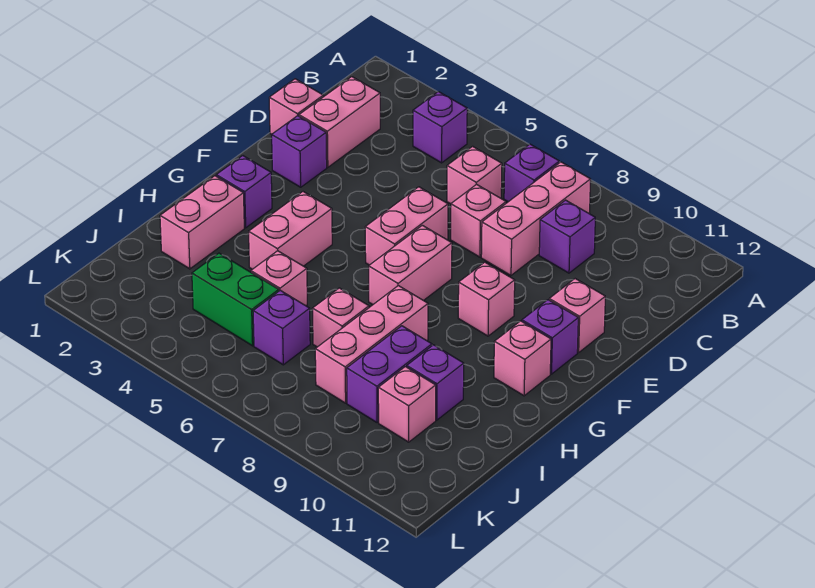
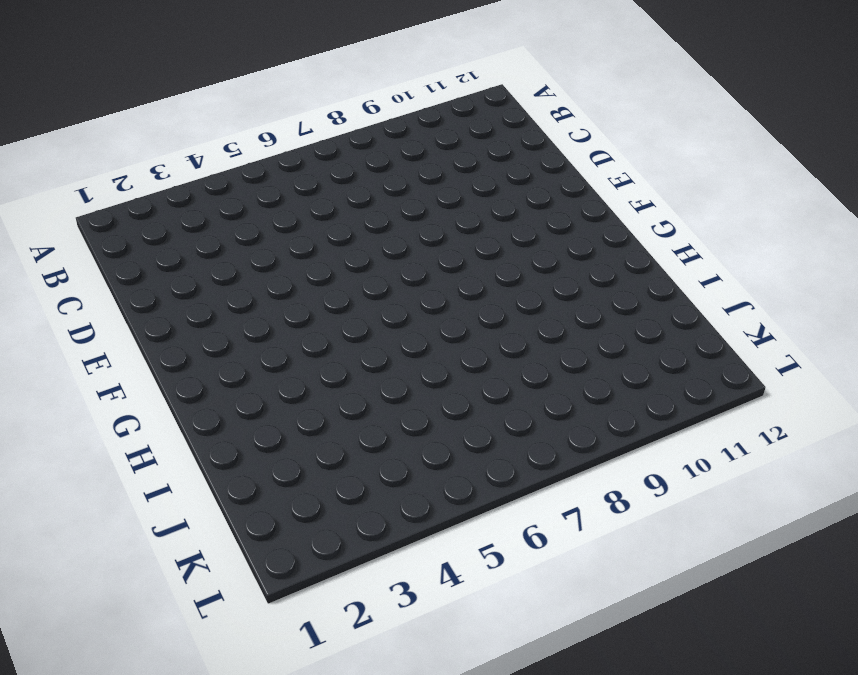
none -> purple brick B4 level 1
none -> purple brick B7 level 1
none -> pink brick B8:D8 level 1

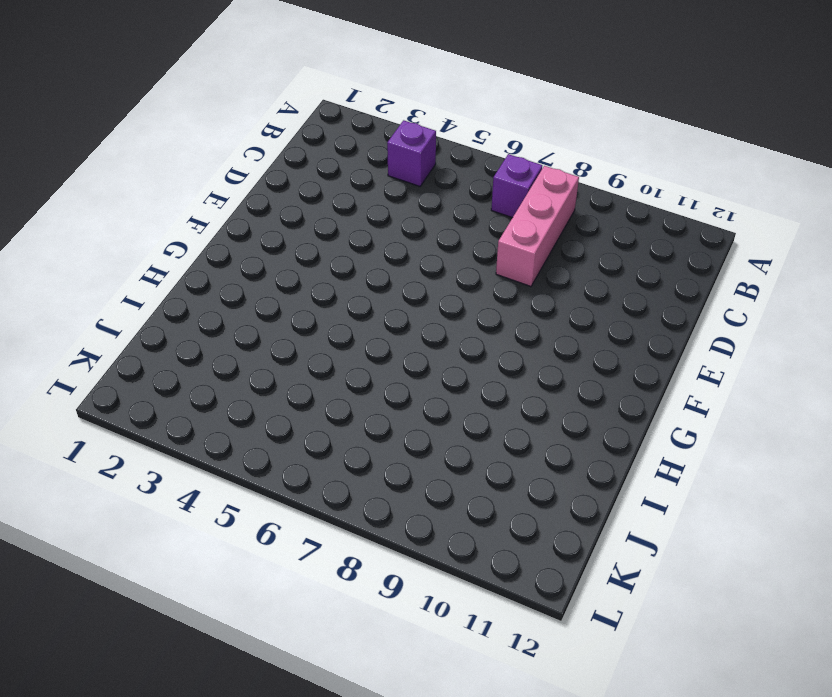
none -> pink brick C2:D2 level 1
none -> pink brick C6 level 1
none -> purple brick C9 level 1

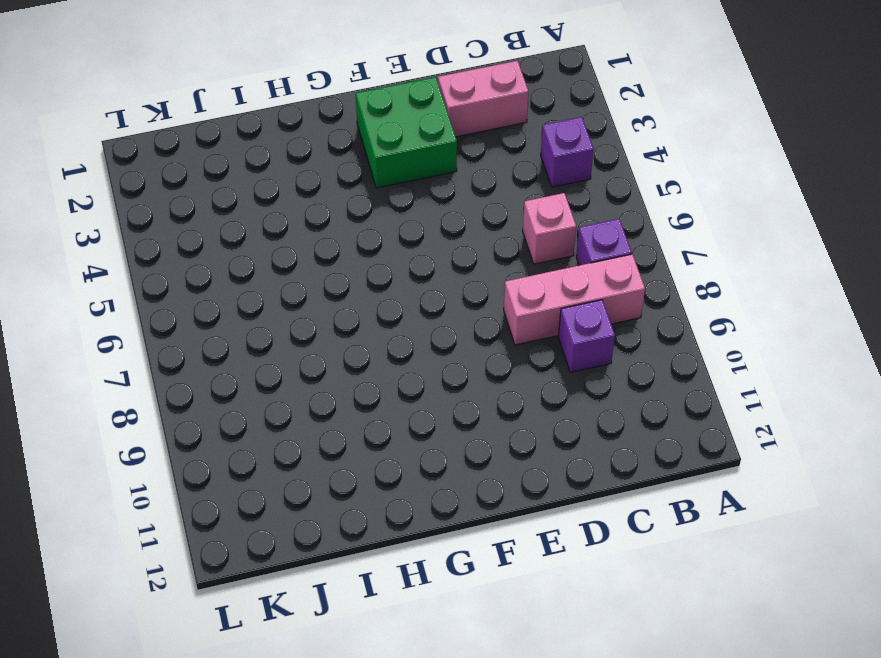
green brick E2:F3 level 1 -> purple brick E2 level 1
none -> pink brick D1 level 1
none -> pink brick D7 level 1
none -> pink brick E6:F6 level 1

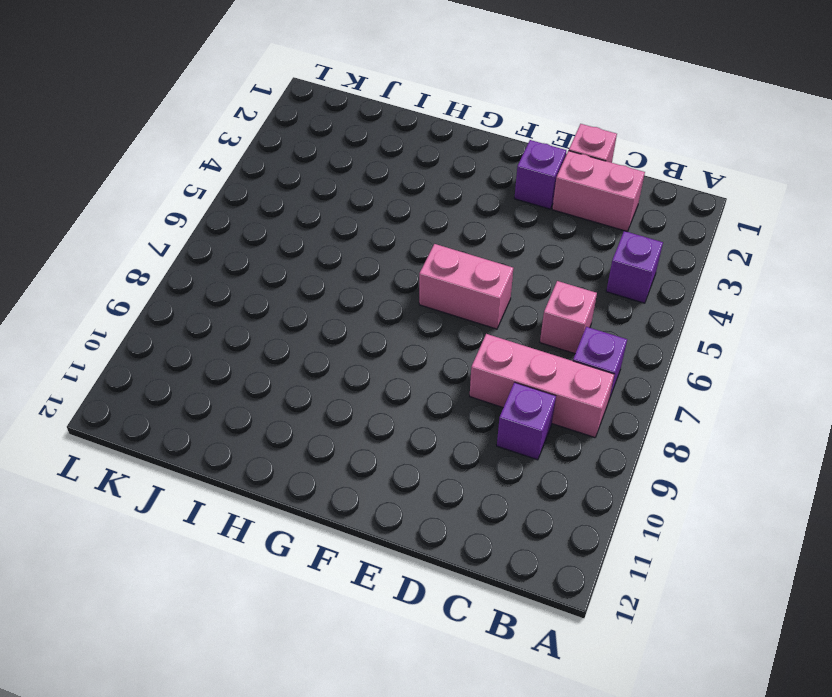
none -> pink brick D7 level 1
none -> pink brick E11 level 1
none -> pink brick F7:G7 level 1

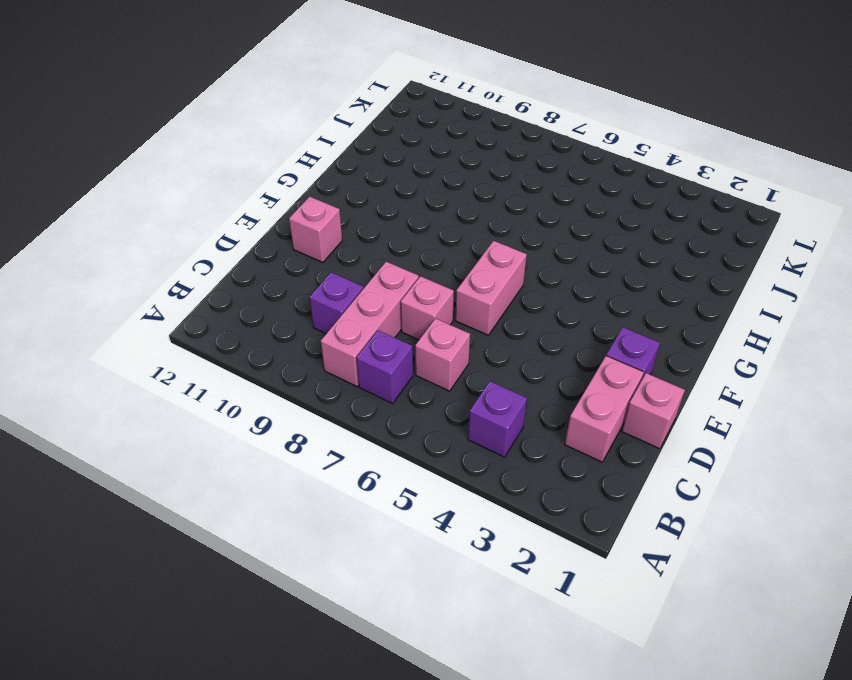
none -> pink brick F7:G7 level 1
none -> pink brick F9 level 1
none -> purple brick F11 level 1

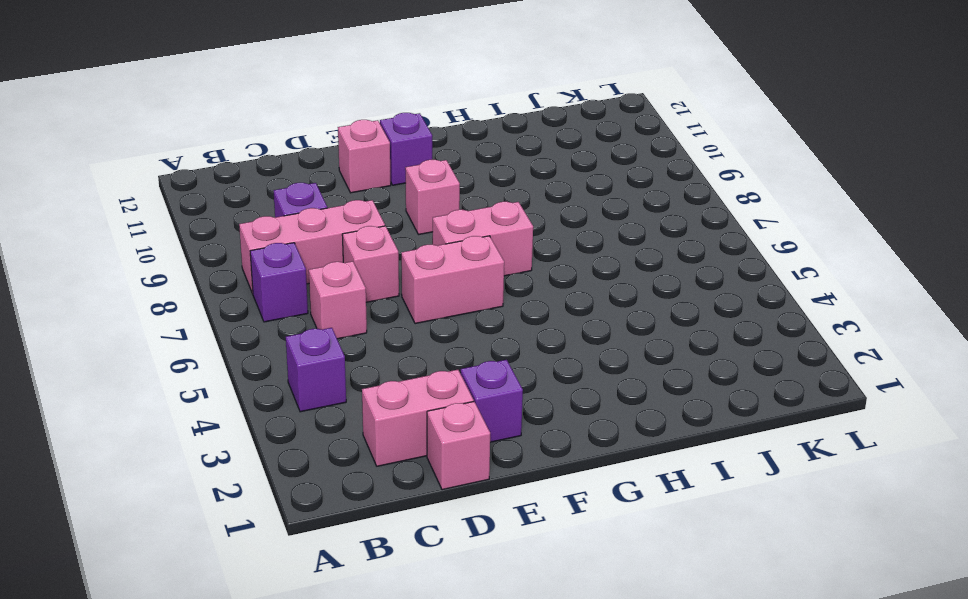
none -> purple brick G2 level 1
none -> pink brick G4:H4 level 1
none -> pink brick G11 level 1

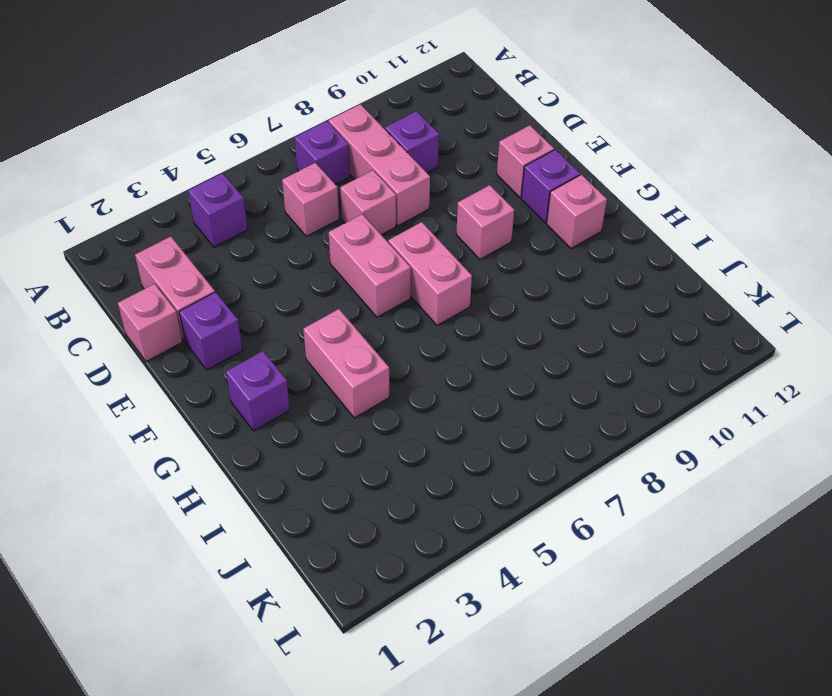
none -> pink brick H2:I2 level 1
none -> pink brick H8:J8 level 1
none -> pink brick I5 level 1

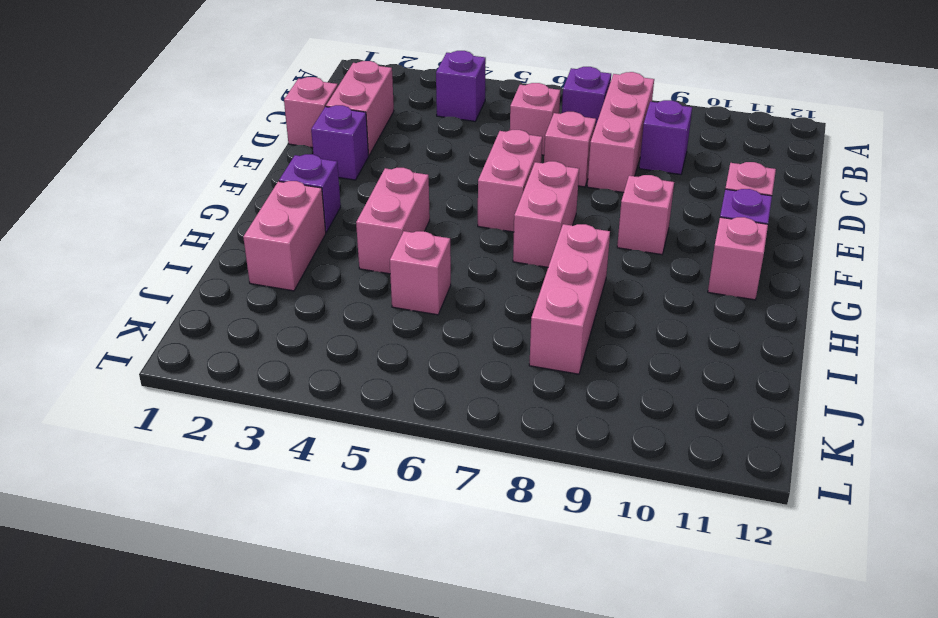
none -> pink brick I7 level 1
none -> purple brick I9:J9 level 1
none -> purple brick I10 level 1

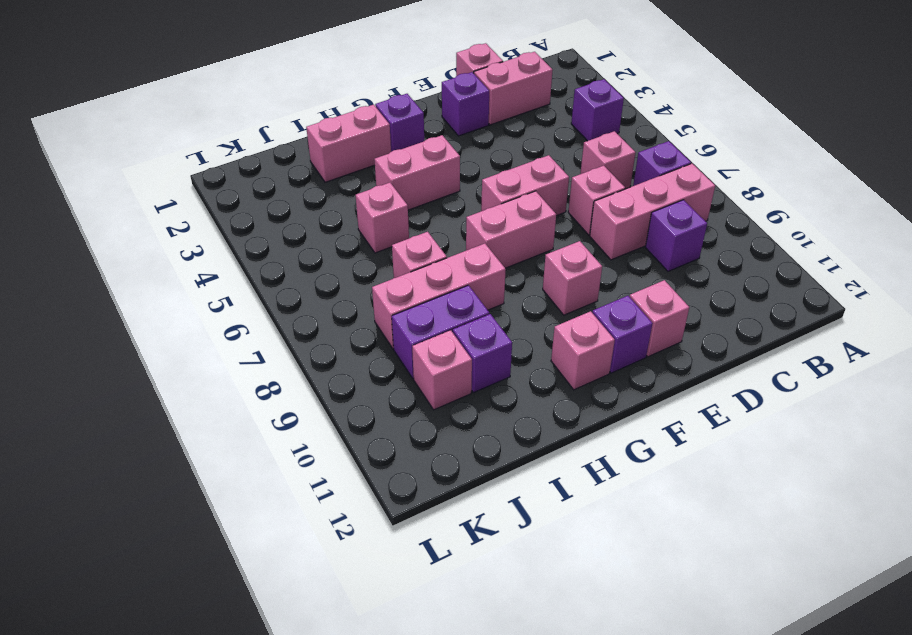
none -> green brick J4:J5 level 1
none -> purple brick J6 level 1

